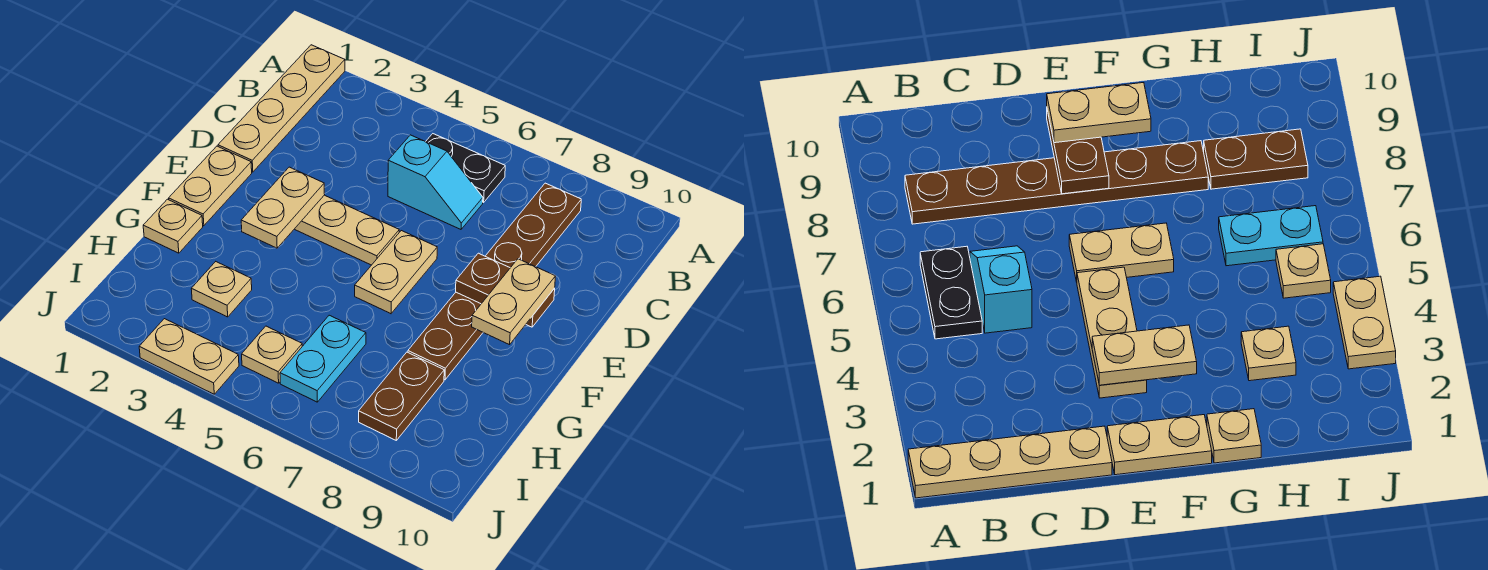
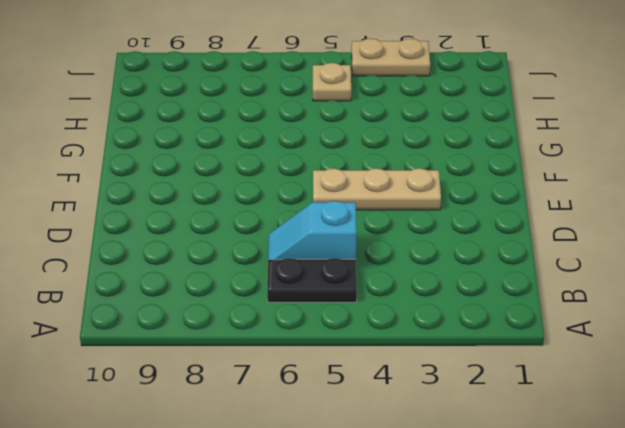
none -> tan plate A1:D1 level 1
none -> brown plate B8:G8 level 1
none -> tan plate E1:F1 level 1

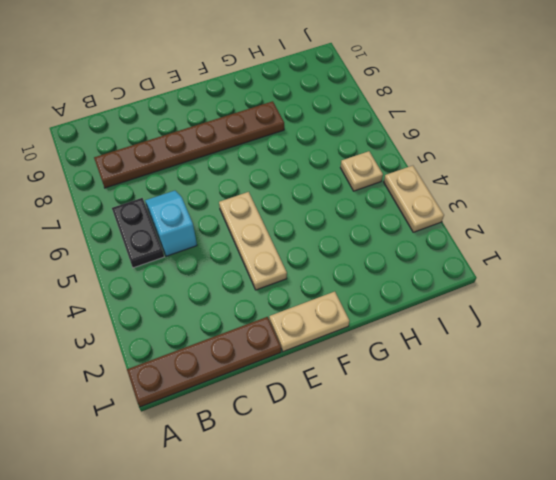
brown plate A1:D1 level 1 -> tan plate A1:D1 level 1
none -> tan plate E6:F6 level 1
none -> tan plate G1 level 1
none -> tan plate H3 level 1

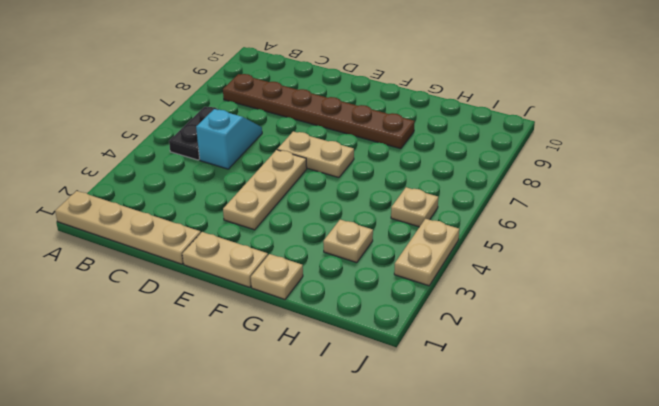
none -> cyan plate H6:I6 level 1
none -> brown plate H8:I8 level 1
none -> tan plate E3:F3 level 2

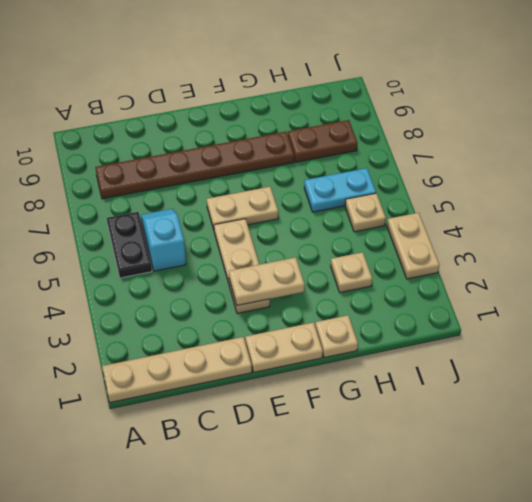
none -> brown plate E8:E9 level 2
none -> tan plate E9:F9 level 3

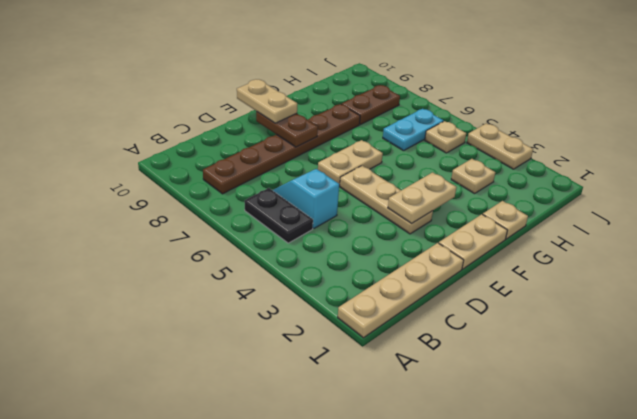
tan plate E9:E10 level 3 -> tan plate E9:F9 level 3

